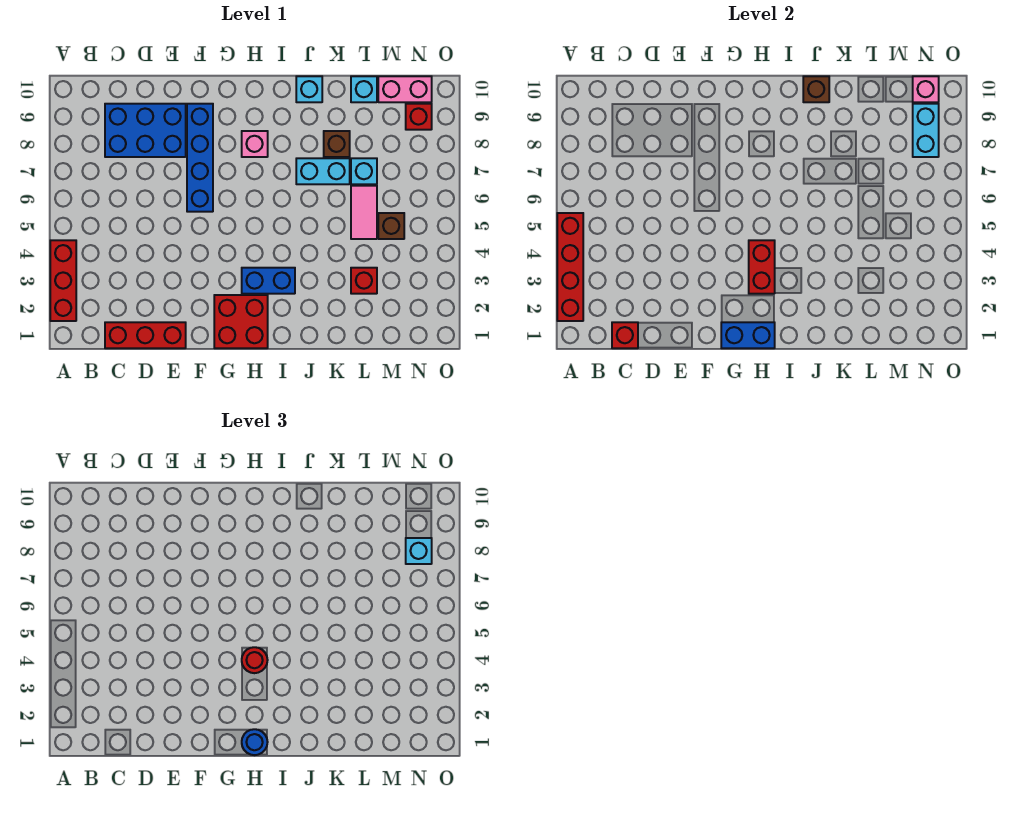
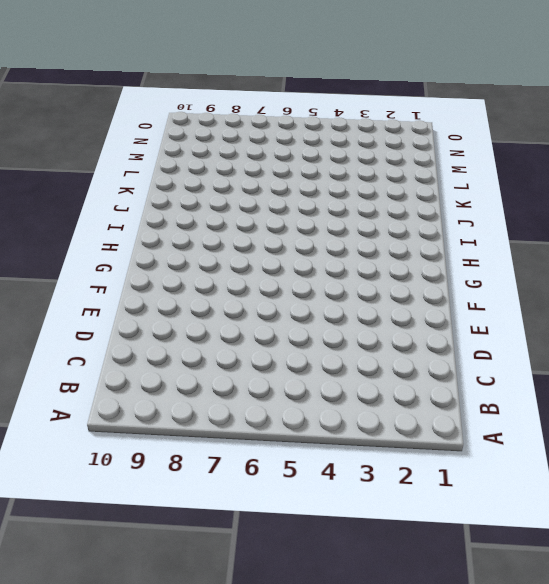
none -> red brick A2:A4 level 1
none -> red brick C1:E1 level 1
none -> blue brick C8:E9 level 1

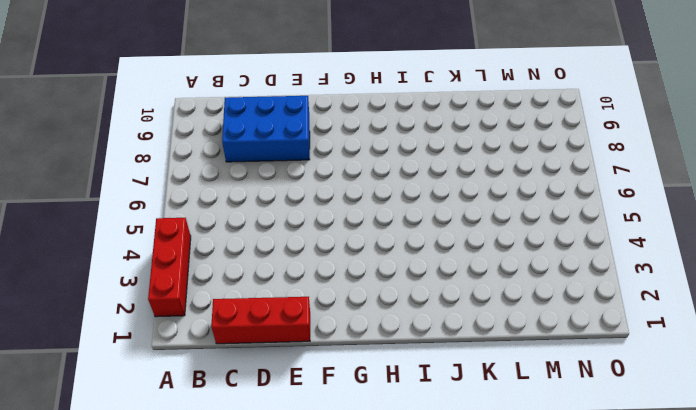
none -> blue brick F6:F9 level 1
none -> red brick G1:H2 level 1
none -> blue brick H3:I3 level 1

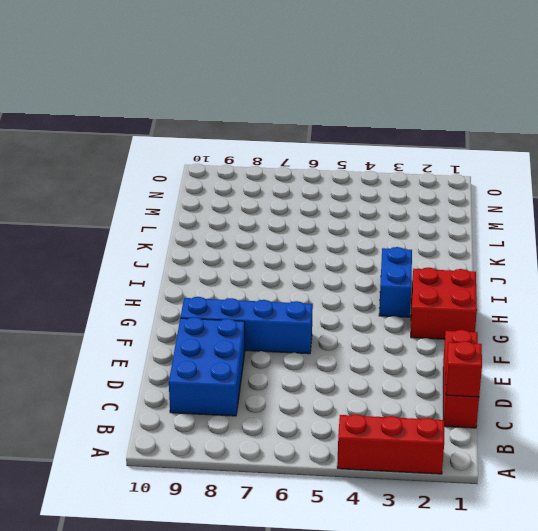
none -> pink brick H8 level 1
none -> cyan brick J7:K7 level 1
none -> cyan brick J10 level 1

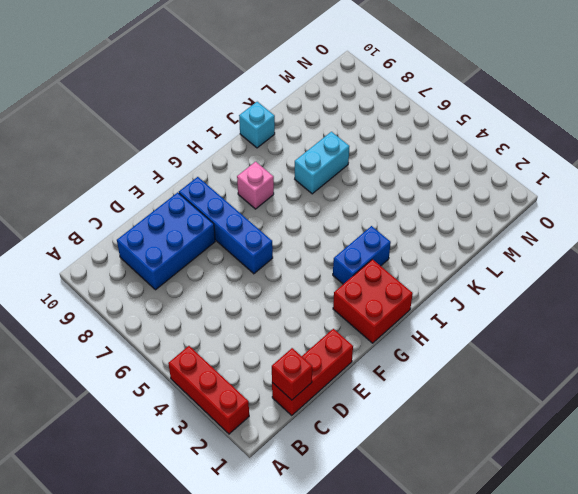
none -> brown brick K8 level 1
none -> red brick L3 level 1
none -> pink tile L5:L6 level 1

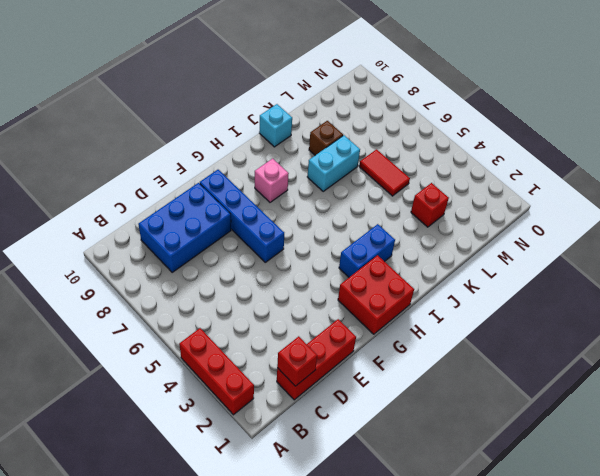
red tile L5:L6 level 1 -> pink tile L5:L6 level 1
none -> cyan brick L7 level 1
none -> cyan brick L10 level 1
none -> brown brick M5 level 1

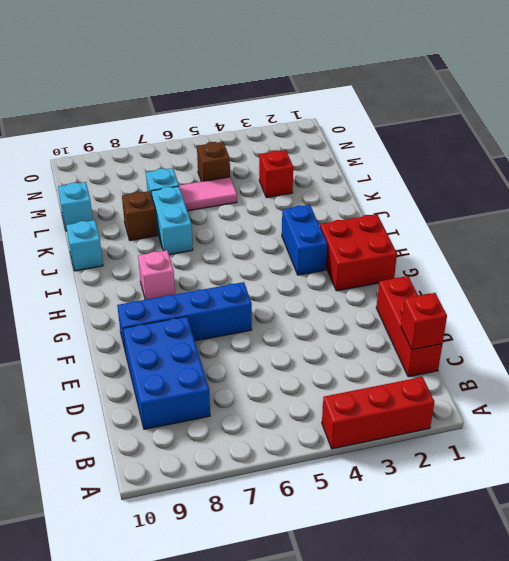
none -> pink brick M10:N10 level 1
none -> red brick N9 level 1
none -> red brick A2:A5 level 2

